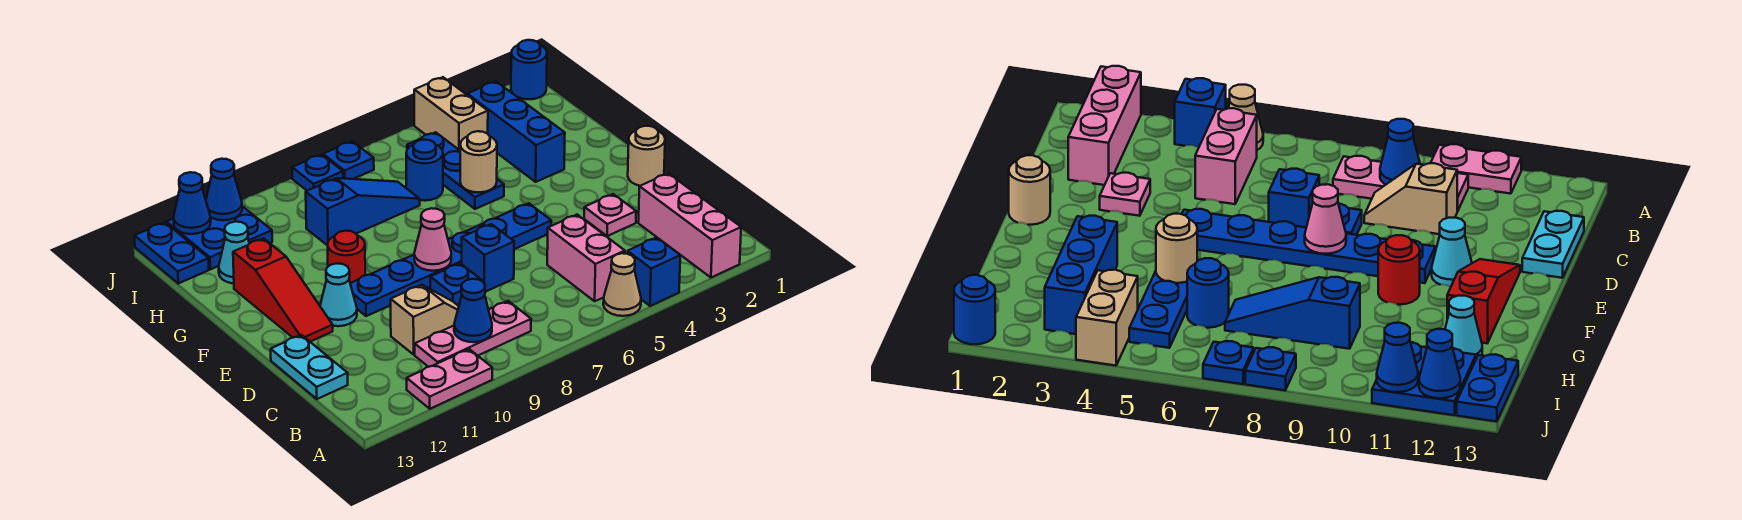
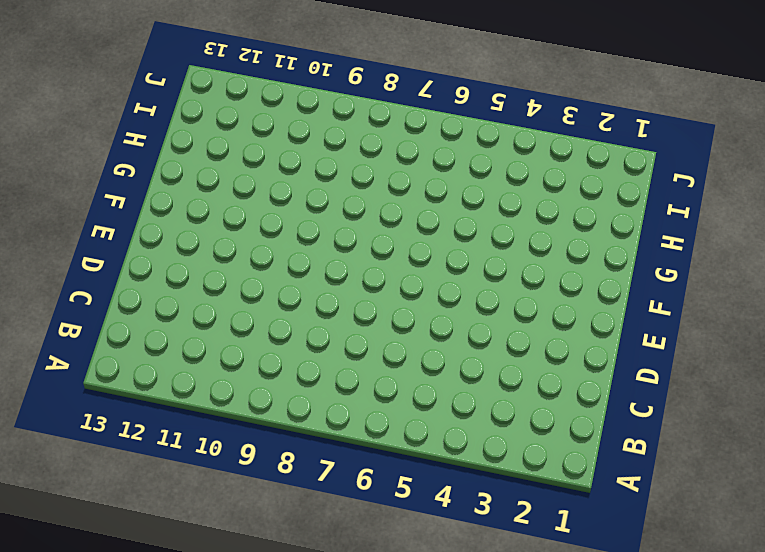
none -> pink brick A2:C2 level 1
none -> blue brick A4 level 1
none -> tan cone A5 level 1
none -> pink plate A10:A11 level 1

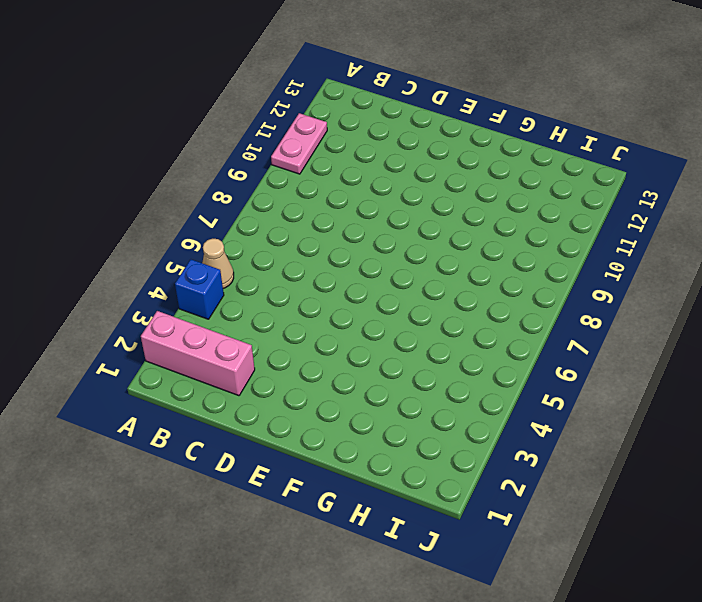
none -> pink brick B5:C5 level 1
none -> pink plate B8:B10 level 1
none -> tan slope C9:C10 level 1 top 10
none -> cyan plate C13:D13 level 1

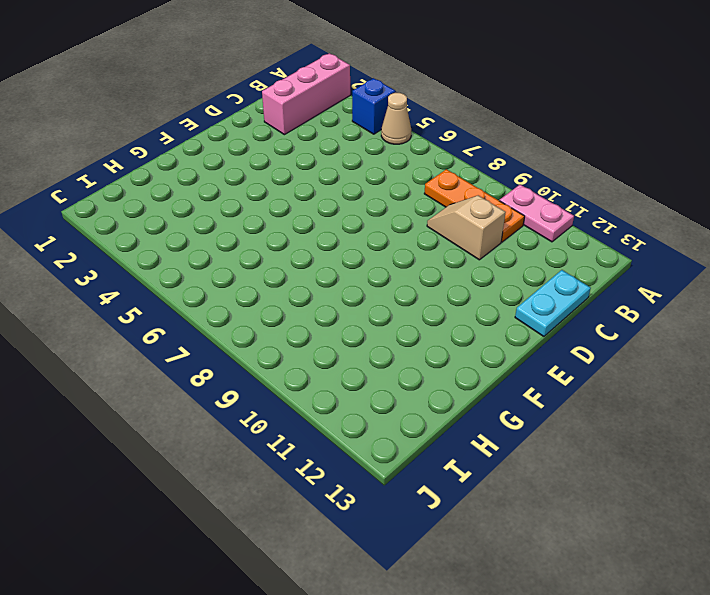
orange plate B8:B10 level 1 -> pink plate B8:B10 level 1
none -> pink brick B5:C5 level 1
none -> pink plate D3 level 1
none -> blue brick D7 level 1
none -> blue plate D8 level 1

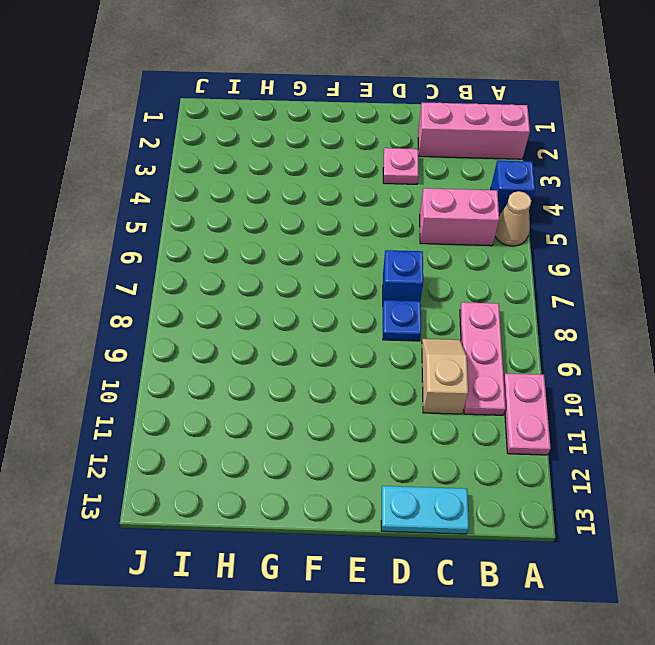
none -> tan round brick E1 level 1
none -> blue plate E5:E10 level 1
none -> cyan cone E11 level 1
none -> red slope E12:G12 level 1 top G

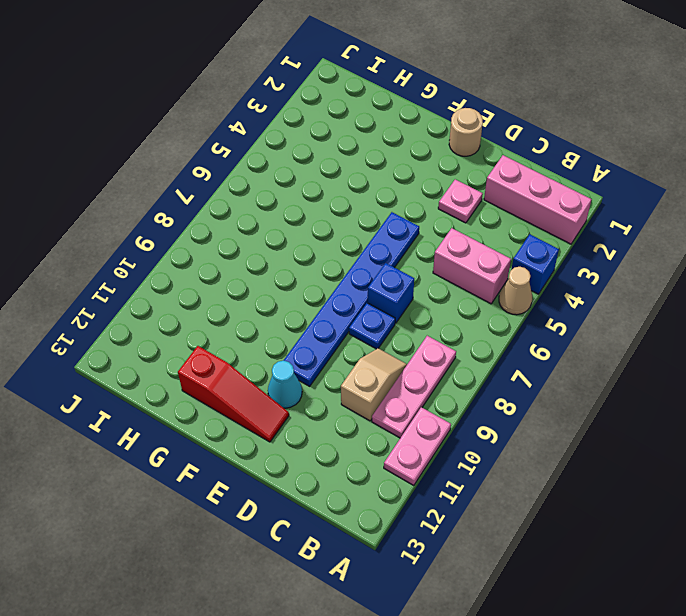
none -> cyan plate C13:D13 level 1
none -> red round brick F10 level 1
none -> blue brick G3:I3 level 1
none -> blue plate G5:I5 level 1

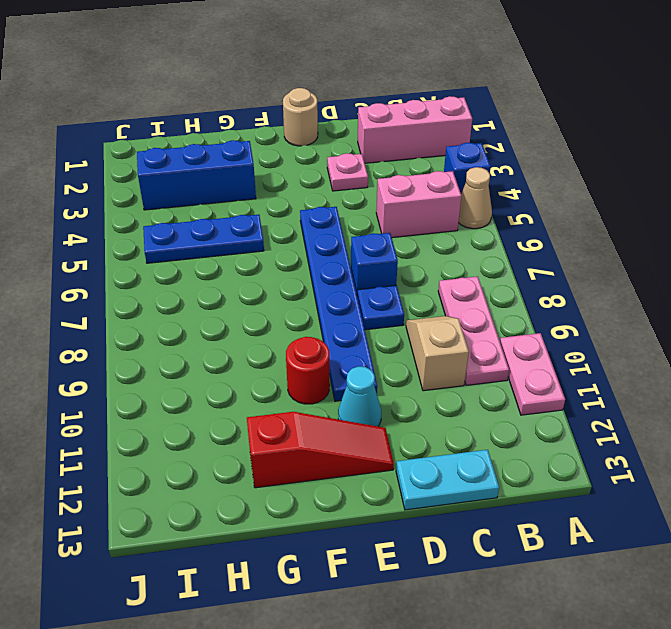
none -> blue round brick H6 level 1
none -> blue slope H7:H9 level 1 top 9
none -> cyan cone H12 level 1
none -> tan brick I4:J4 level 1

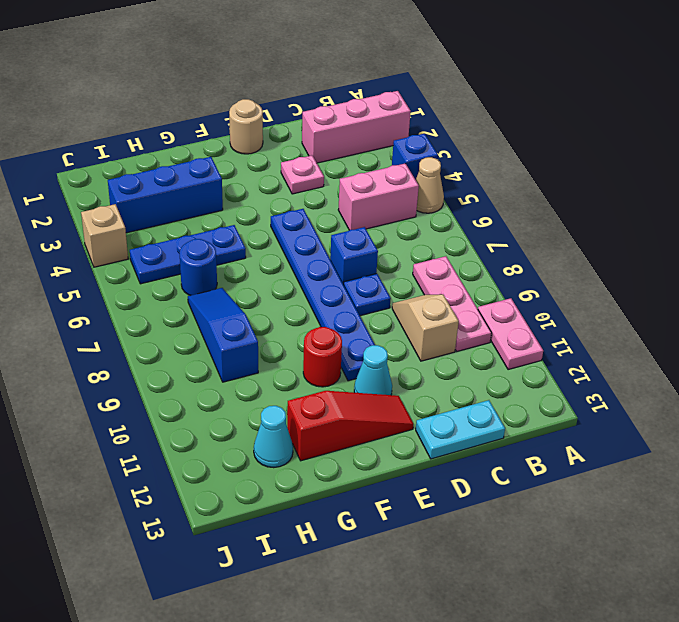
tan brick J4 level 1 -> tan brick I4:J4 level 1
none -> blue plate I11:J12 level 1
none -> blue plate I13:J13 level 1
none -> blue round brick J1 level 1
none -> blue plate J7 level 1

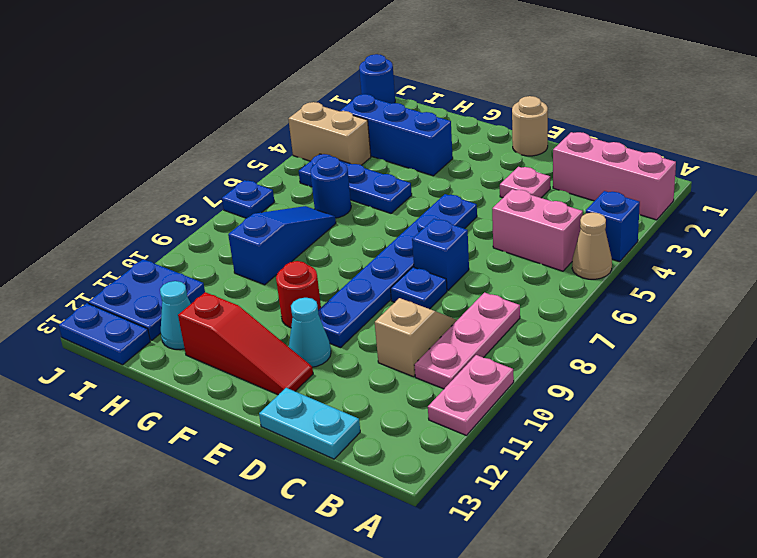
none -> blue plate J8 level 1
none -> blue cone B9 level 2
none -> pink cone E8 level 2
none -> tan round brick G5 level 2

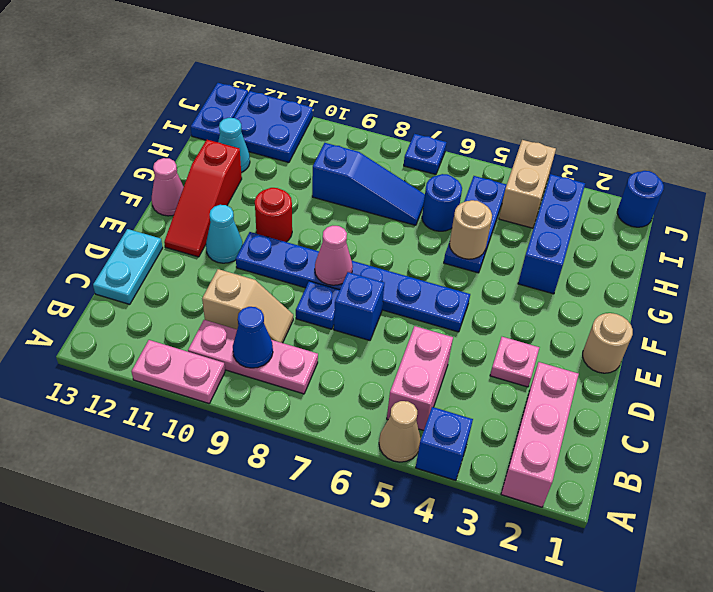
pink cone F13 level 1 -> none
none -> blue plate J8 level 1
none -> blue cone J11 level 2
none -> blue cone J12 level 2

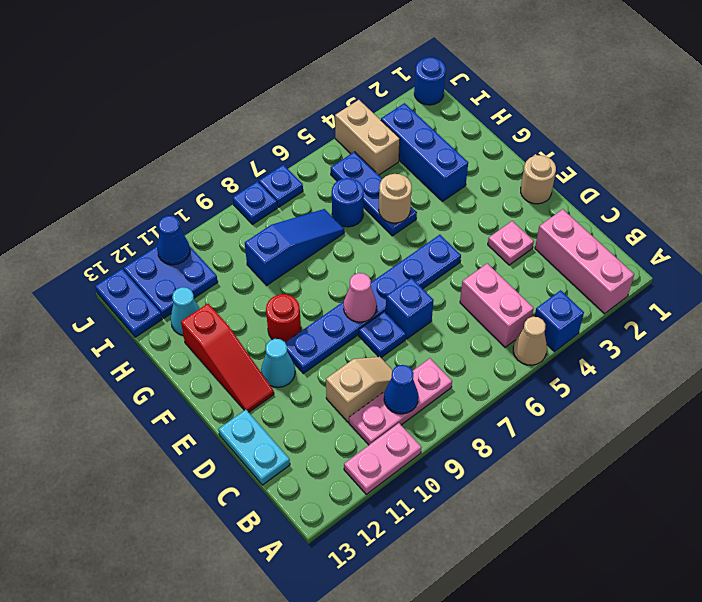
none -> blue cone J12 level 2

